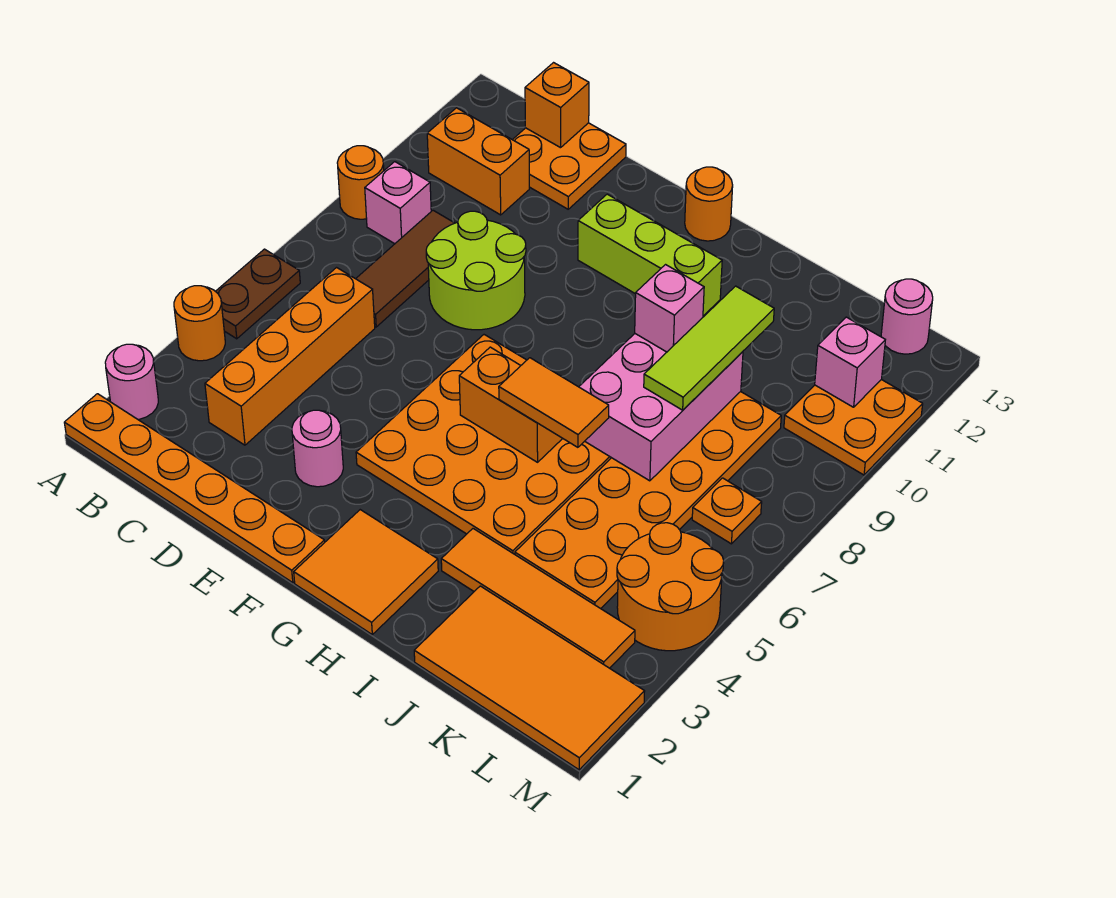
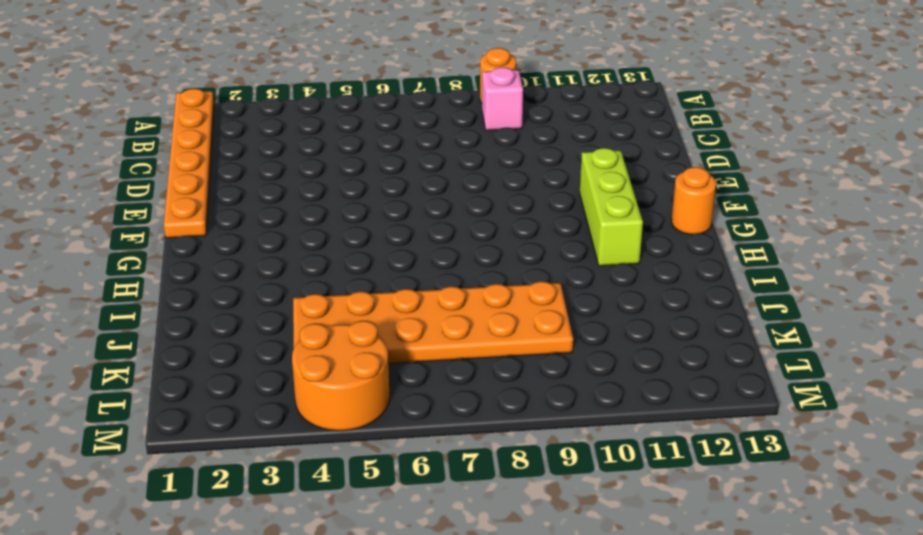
none -> pink round brick A2 level 1
none -> orange round brick A4 level 1
none -> brown plate A5:A6 level 1
none -> orange brick B11:C11 level 1

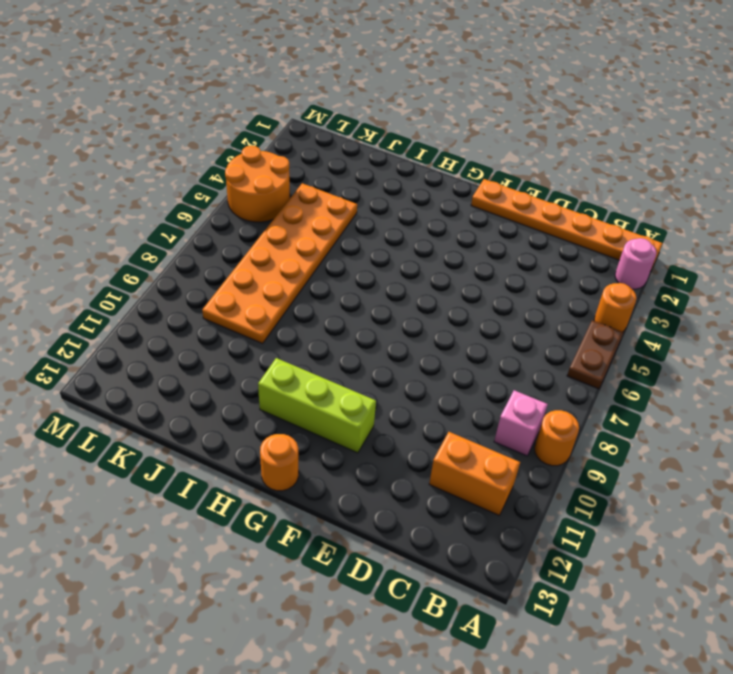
none -> orange brick C3:C6 level 1
none -> brown tile C7:C9 level 1
none -> orange plate C12:D13 level 1
none -> lime round brick D8:E9 level 1

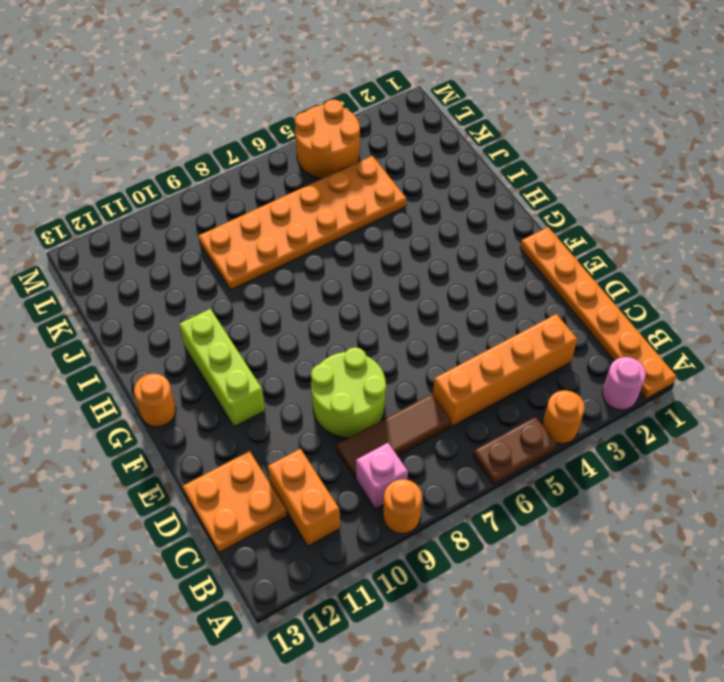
none -> pink round brick E3 level 1
none -> orange plate F4:I7 level 1
none -> orange tile G1:H2 level 1
none -> orange tile I3:L3 level 1

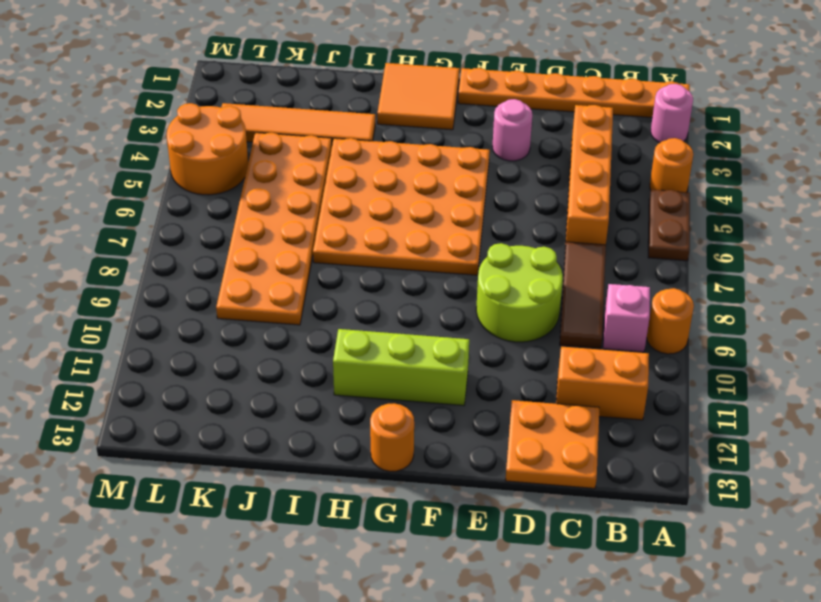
none -> orange tile J1:M2 level 1
none -> orange plate L7 level 1
none -> orange plate L10:M11 level 1
none -> pink round brick L13 level 1

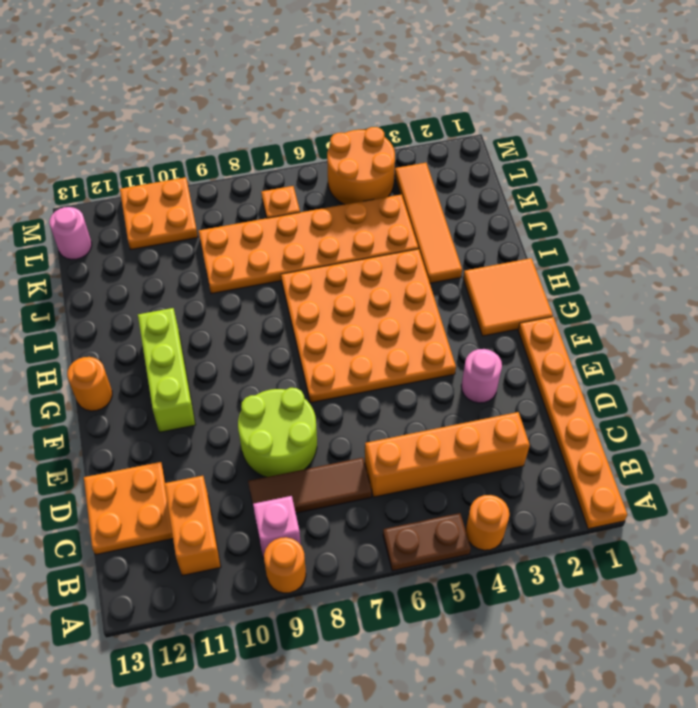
none -> pink round brick A2 level 1
none -> orange tile J1:M2 level 1
none -> orange brick C13 level 2
none -> orange brick G6:H6 level 2

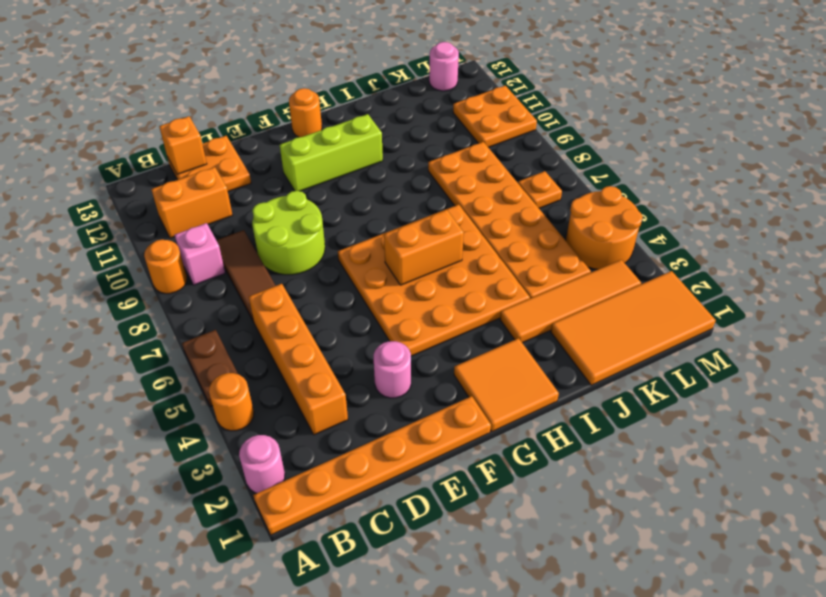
none -> pink brick I7:J9 level 2
none -> pink brick L11 level 2
none -> orange tile H6:I6 level 3
none -> pink brick I9 level 3

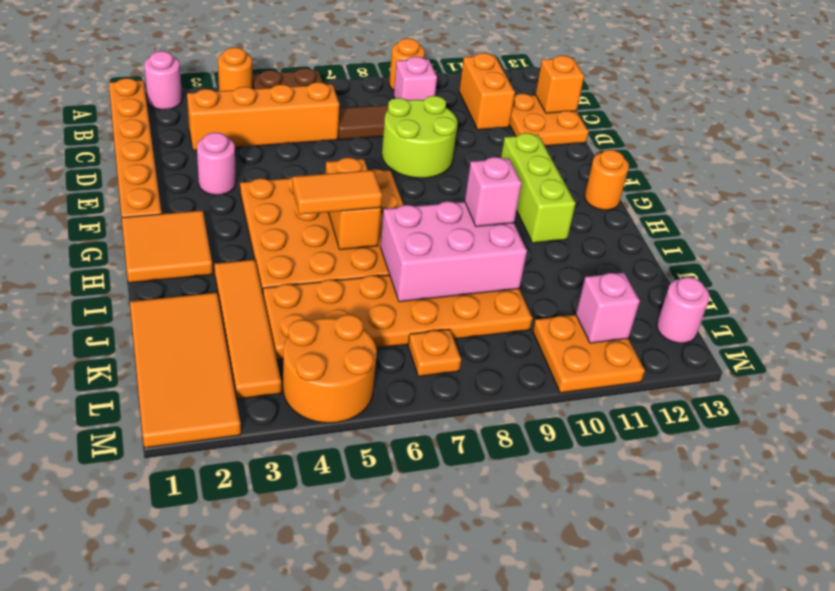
orange tile H5:H6 level 3 -> orange tile H6:I6 level 3
none -> lime tile J8:J10 level 3

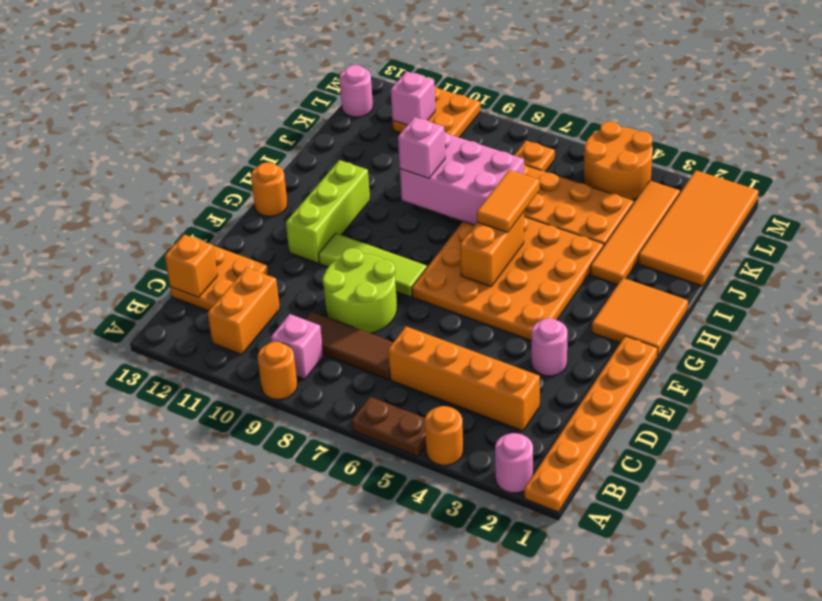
lime tile F8:F10 level 1 -> lime tile J8:J10 level 3

